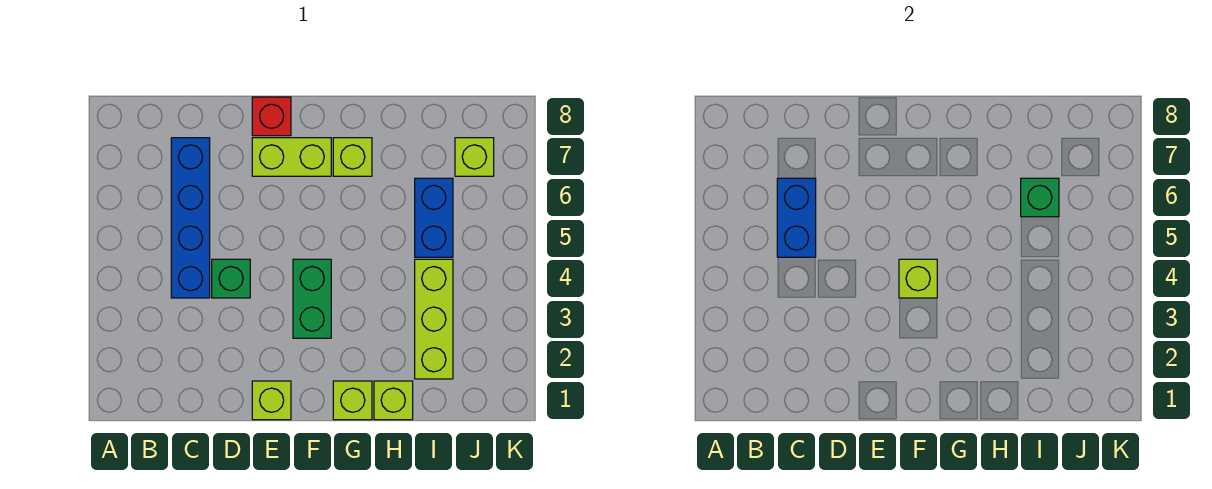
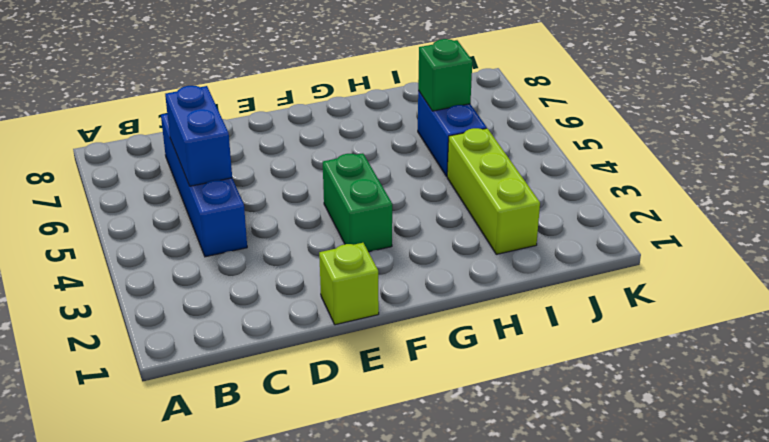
none -> green brick D4 level 1
none -> lime brick E7:F7 level 1
none -> red brick E8 level 1

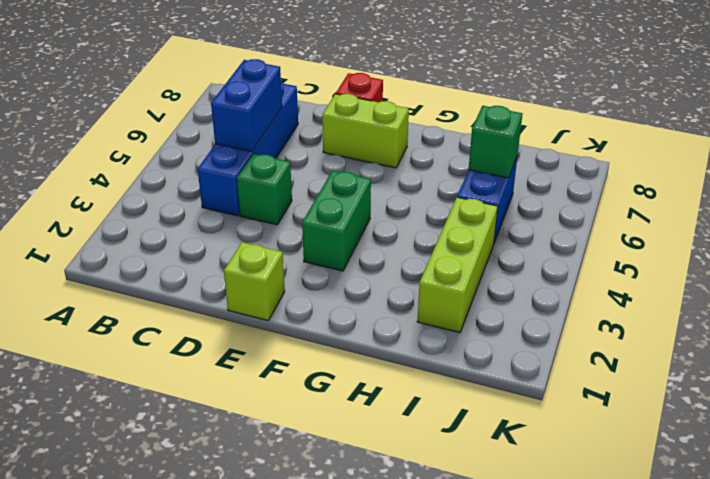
none -> lime brick G1 level 1
none -> lime brick G7 level 1
none -> lime brick H1 level 1

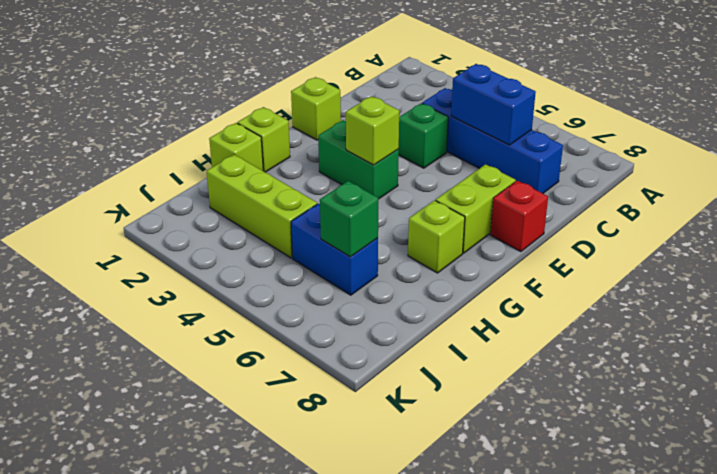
none -> lime brick J7 level 1

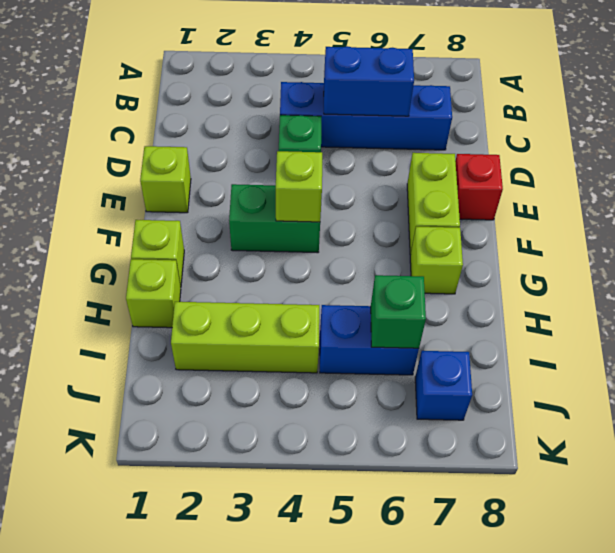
blue brick J7 level 1 -> lime brick J7 level 1

